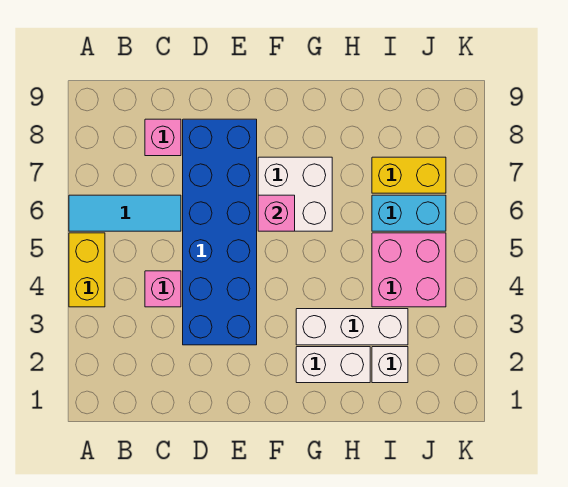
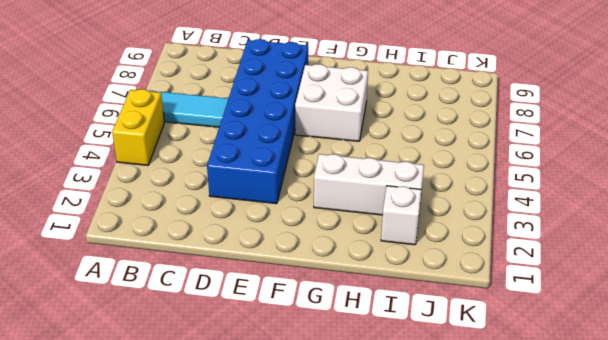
none -> pink brick C4 level 1
none -> pink brick C8 level 1
none -> white brick G2:H2 level 1

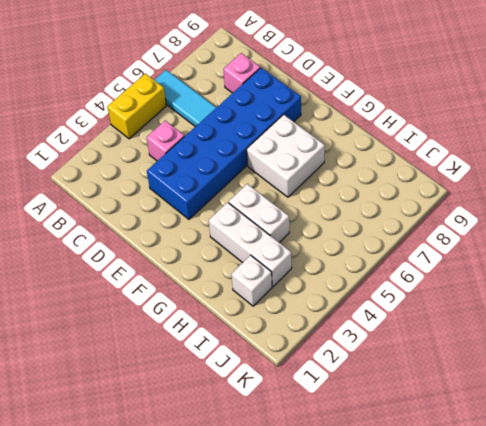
white brick G4:H4 level 1 -> white brick G2:H2 level 1
none -> pink brick I4:J5 level 1
none -> cyan brick I6:J6 level 1
none -> yellow brick I7:J7 level 1

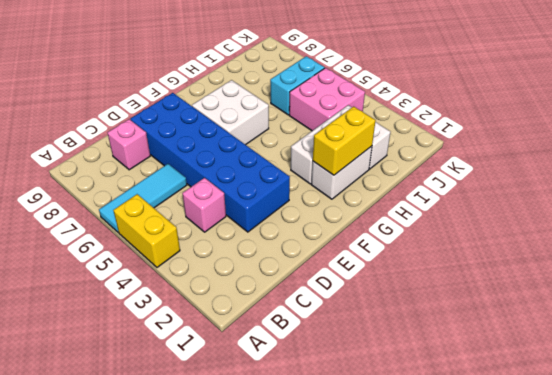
yellow brick G2:H2 level 2 -> yellow brick I7:J7 level 1
none -> pink brick F6 level 2

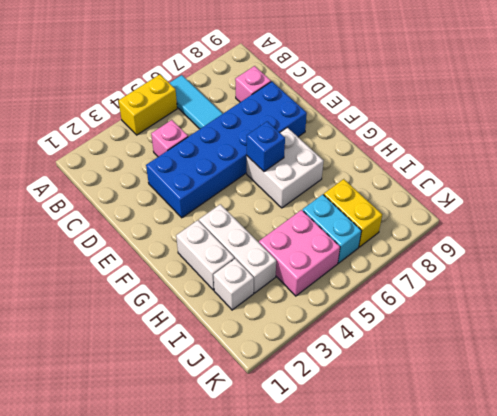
blue brick F6 level 2 -> pink brick F6 level 2

